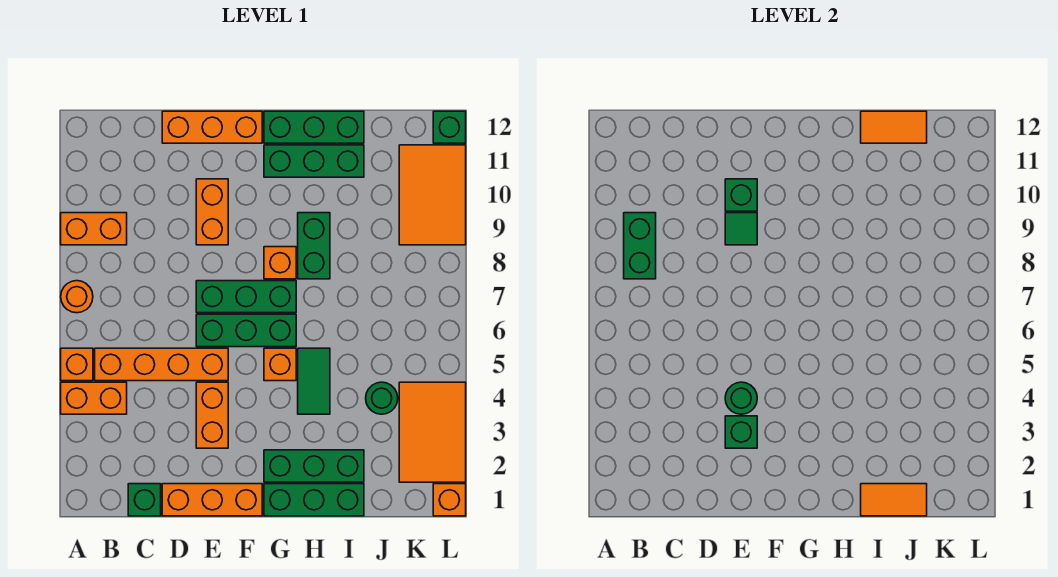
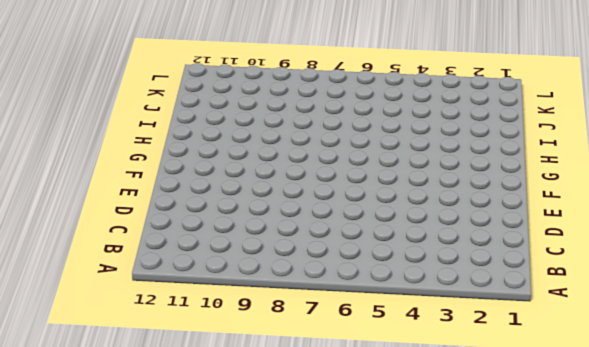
none -> orange brick A4:B4 level 1
none -> orange brick A5 level 1
none -> orange round brick A7 level 1
none -> orange brick A9:B9 level 1

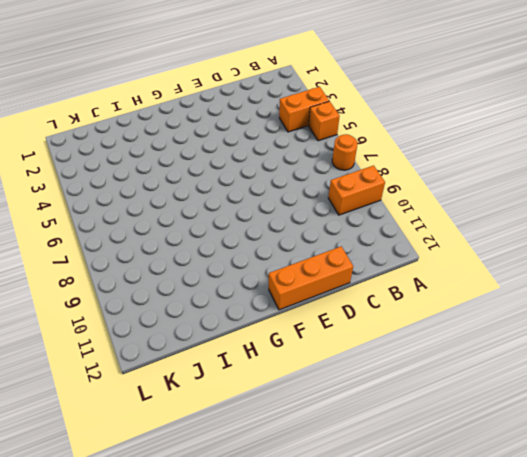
none -> orange brick B5:E5 level 1
none -> green brick C1 level 1
none -> orange brick D1:F1 level 1
none -> orange brick E3:E4 level 1

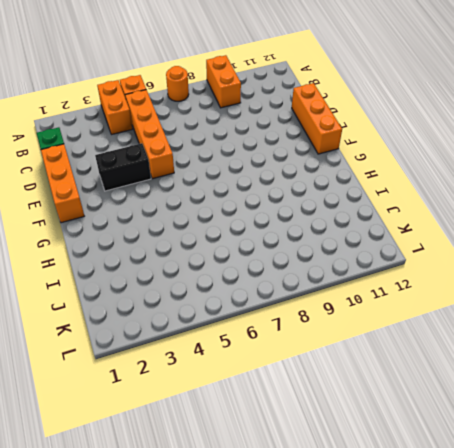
black brick E3:E4 level 1 -> orange brick E3:E4 level 1
none -> green brick E6:G6 level 1
none -> green brick E7:G7 level 1
none -> orange brick E9:E10 level 1
none -> green brick G1:I1 level 1

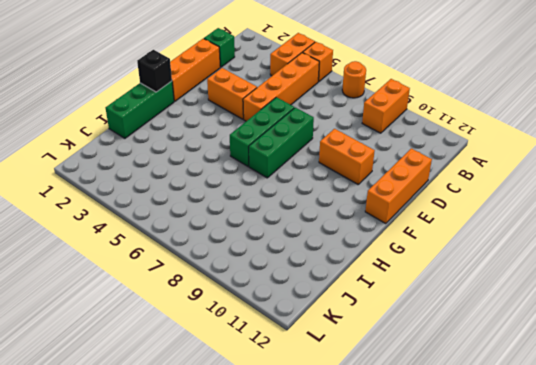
black brick G1 level 2 -> none
none -> green brick G2:I2 level 1
none -> orange brick G5 level 1
none -> orange brick G8 level 1
none -> green brick G11:I11 level 1

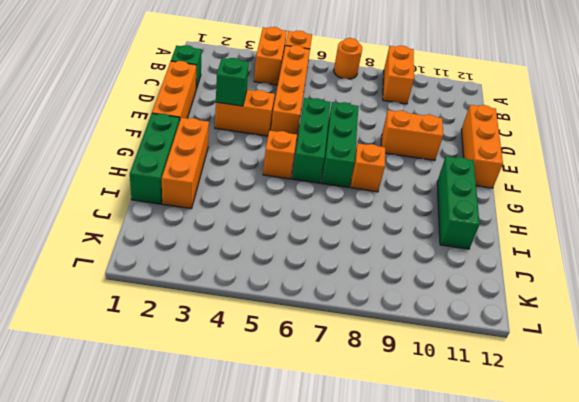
orange brick G2:I2 level 1 -> green brick G2:I2 level 1
none -> green brick G12:I12 level 1
none -> green tile H4:H5 level 1
none -> green brick H8:H9 level 1
none -> green round brick J4 level 1

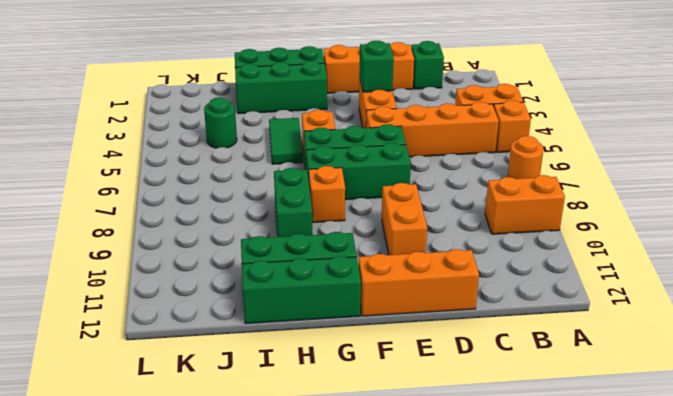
none -> orange tile K2:L4 level 1
none -> orange tile K9:L11 level 1
none -> orange brick L1 level 1
none -> green brick L12 level 1

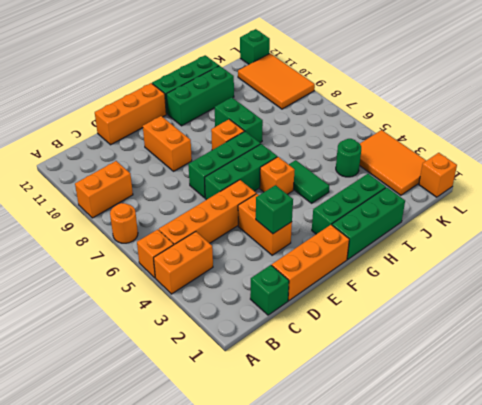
none -> green brick B8:B9 level 2
none -> green round brick E4 level 2
none -> green tile E9 level 2
none -> green brick E10 level 2

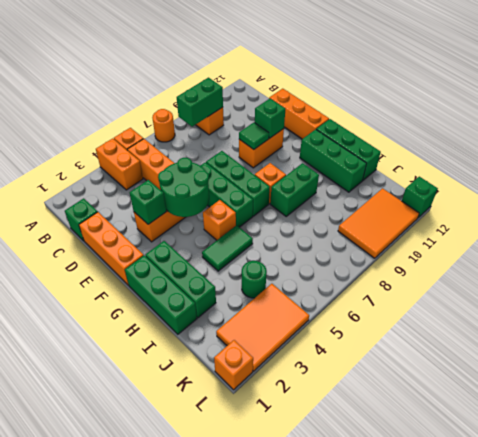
green round brick E4:F5 level 2 -> green round brick E4 level 2
none -> orange tile I1:J1 level 2
none -> orange tile I12:J12 level 2

